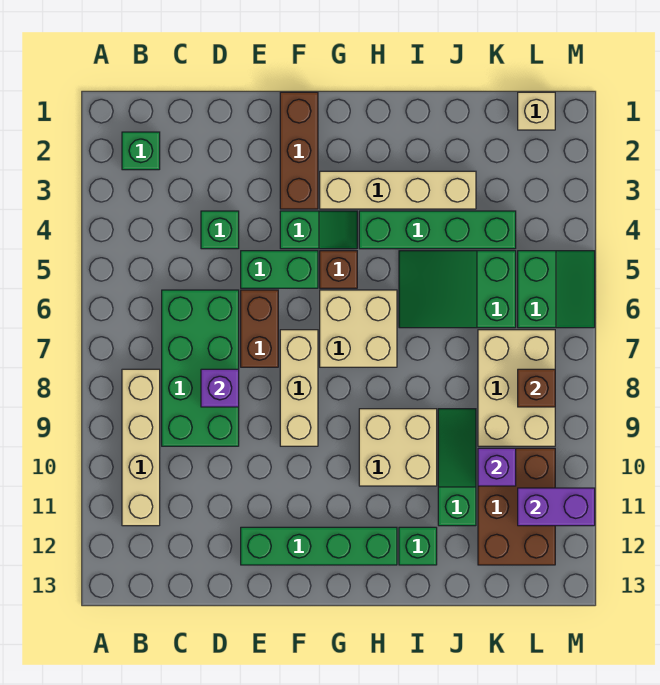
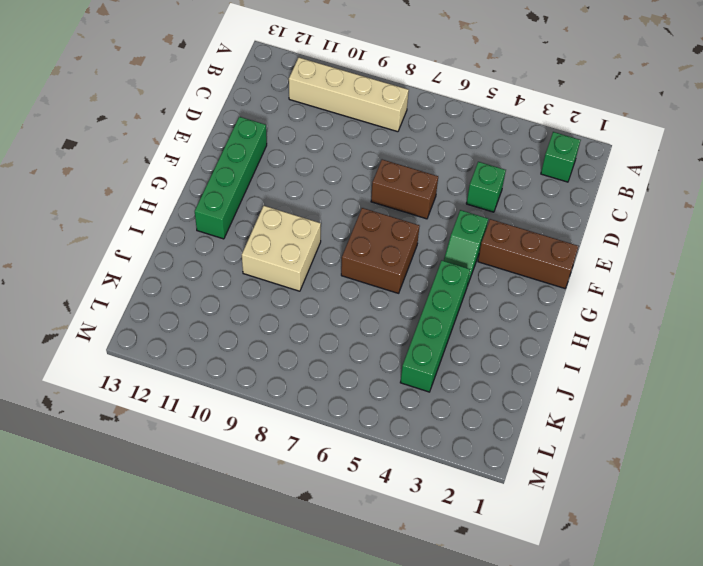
brown brick G6:H7 level 1 -> tan brick G6:H7 level 1
none -> green brick C6:D9 level 1
none -> green brick E5:F5 level 1
none -> tan brick F7:F9 level 1

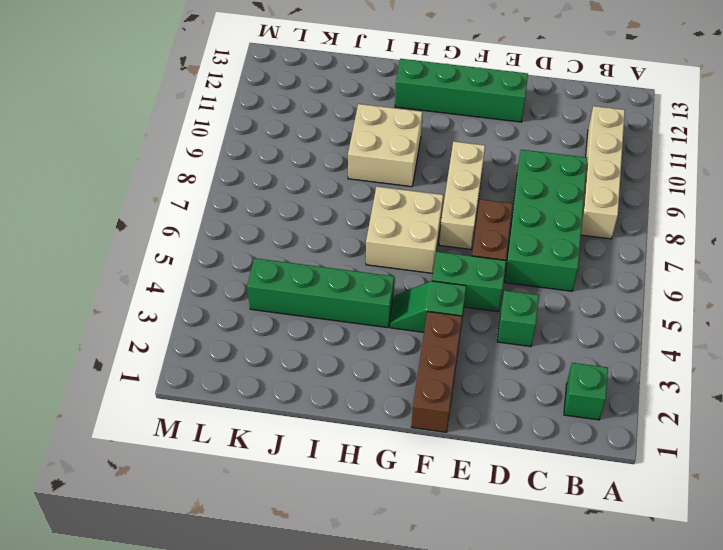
none -> tan brick G3:J3 level 1
none -> brown brick G5 level 1
none -> green slope I5:K6 level 1 top K

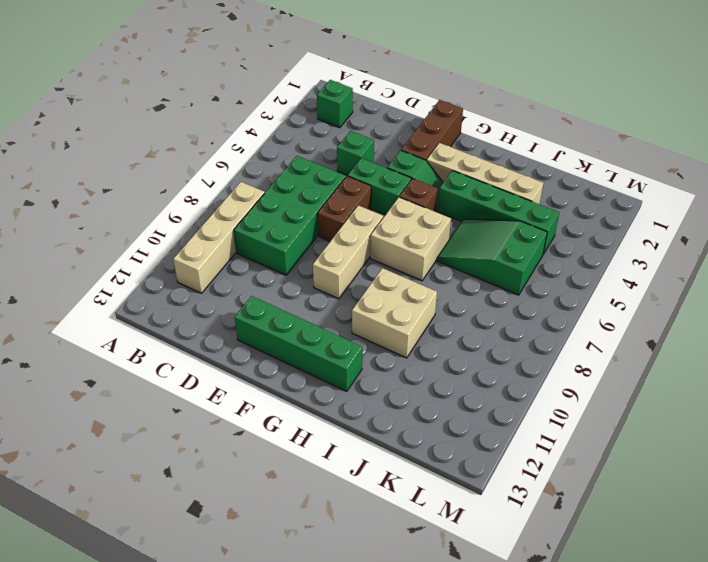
none -> green brick I12 level 1
none -> green slope J9:J11 level 1 top 11
none -> tan brick K7:L9 level 1

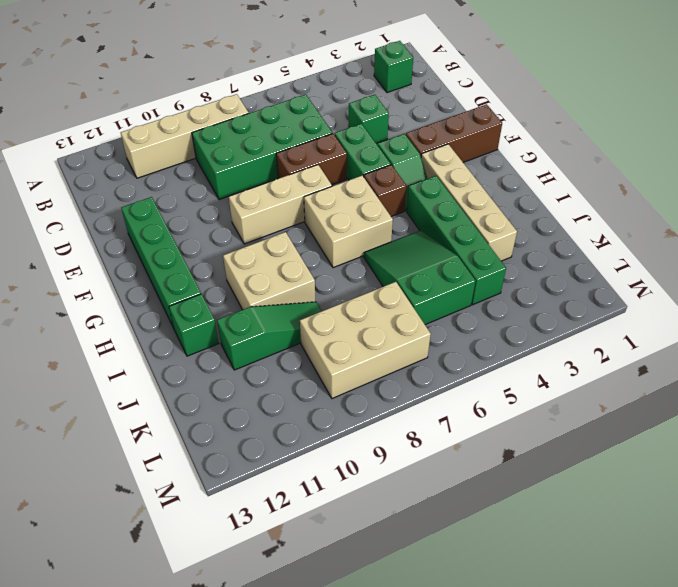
none -> brown brick K10:L12 level 1
none -> tan brick L1 level 1
none -> green slope L5:M6 level 1 top L

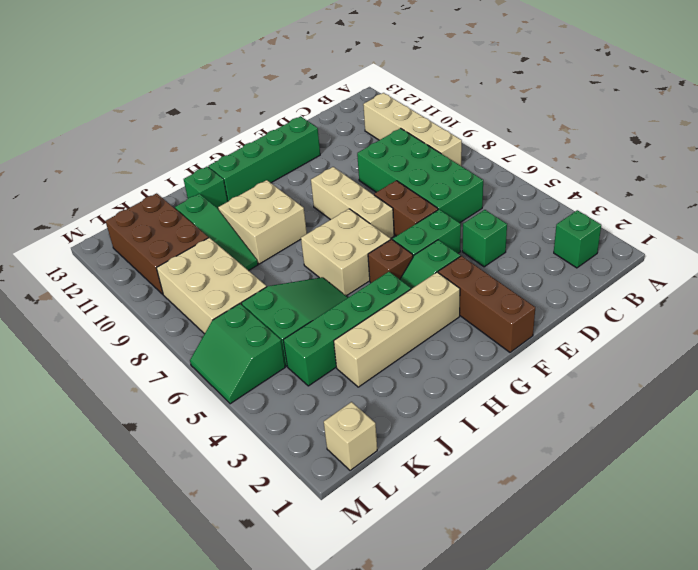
none -> purple brick D8 level 2
none -> purple brick K10 level 2
none -> brown brick L8 level 2

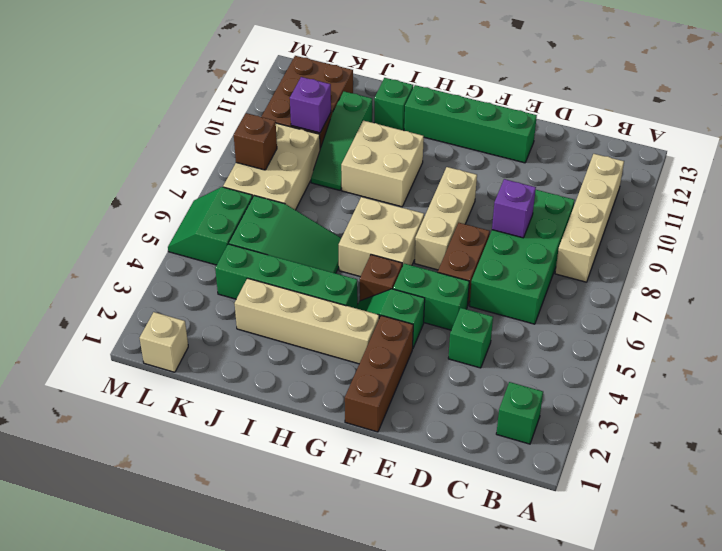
none -> purple brick L11:M11 level 2

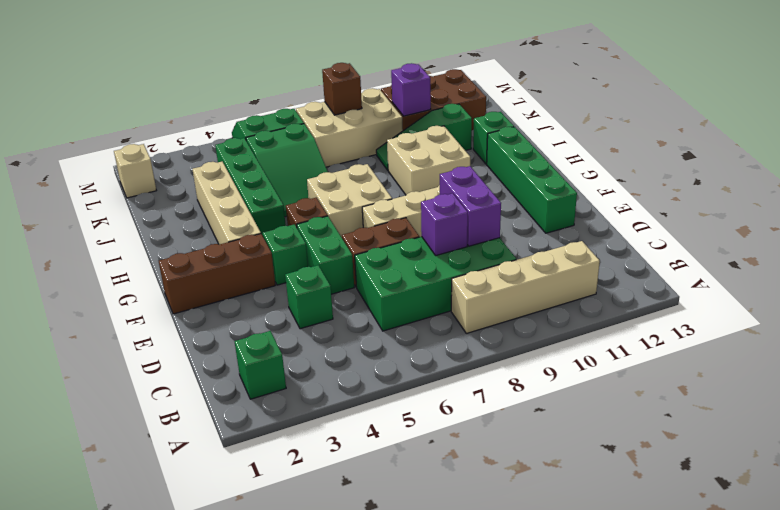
purple brick D9:E9 level 2 -> purple brick L11:M11 level 2

